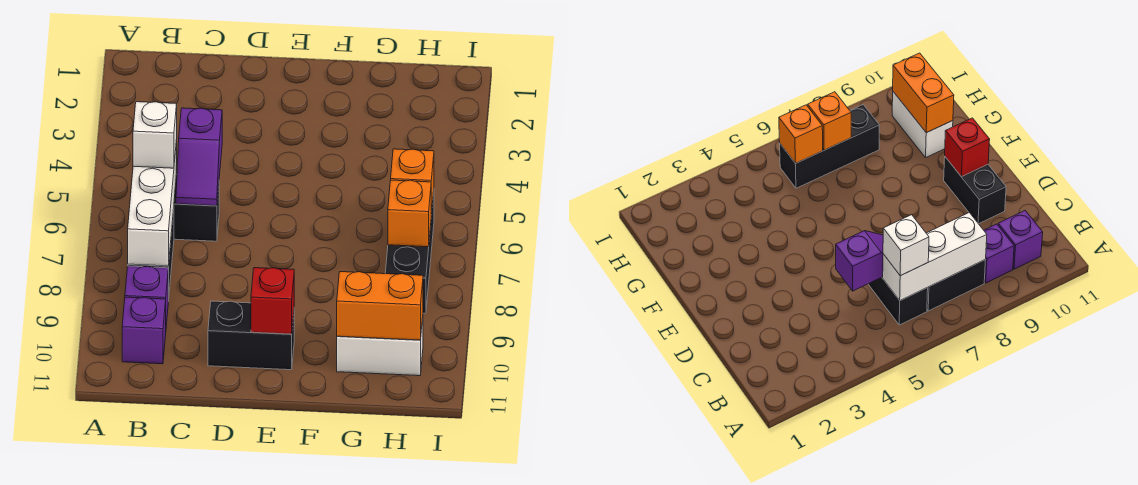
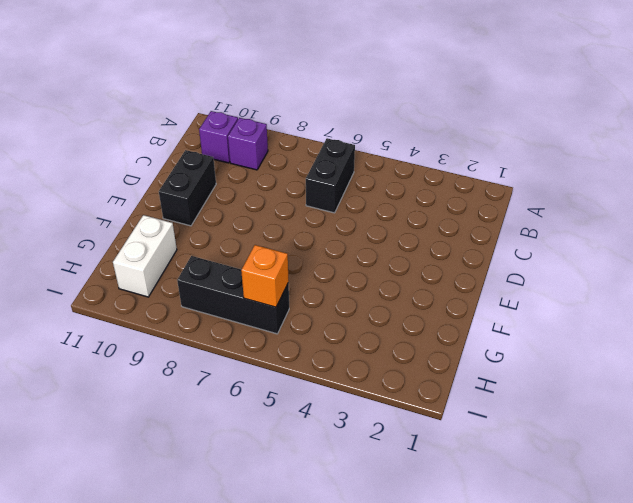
none -> black brick B7:B8 level 1
none -> white brick B6:B8 level 2
none -> purple slope C5:C6 level 2 top 5

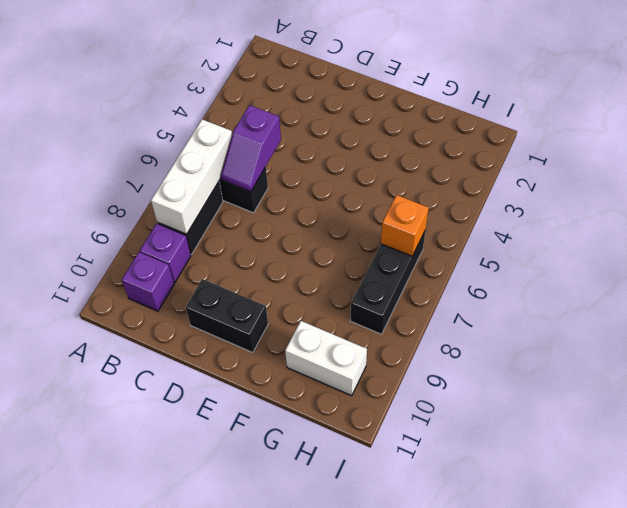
none -> red brick E10 level 2
none -> orange brick G10:H10 level 2
none -> orange brick H7 level 2

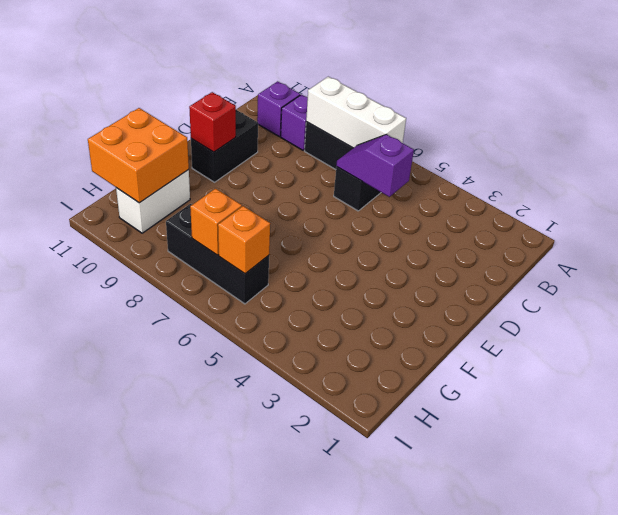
orange brick G10:H11 level 2 -> orange brick G10:H10 level 2
none -> white brick B6 level 3

